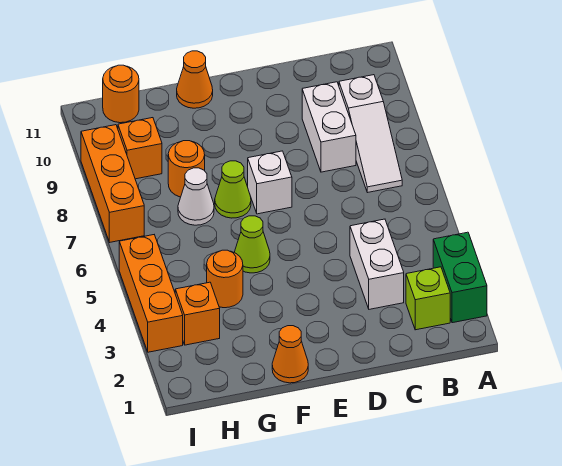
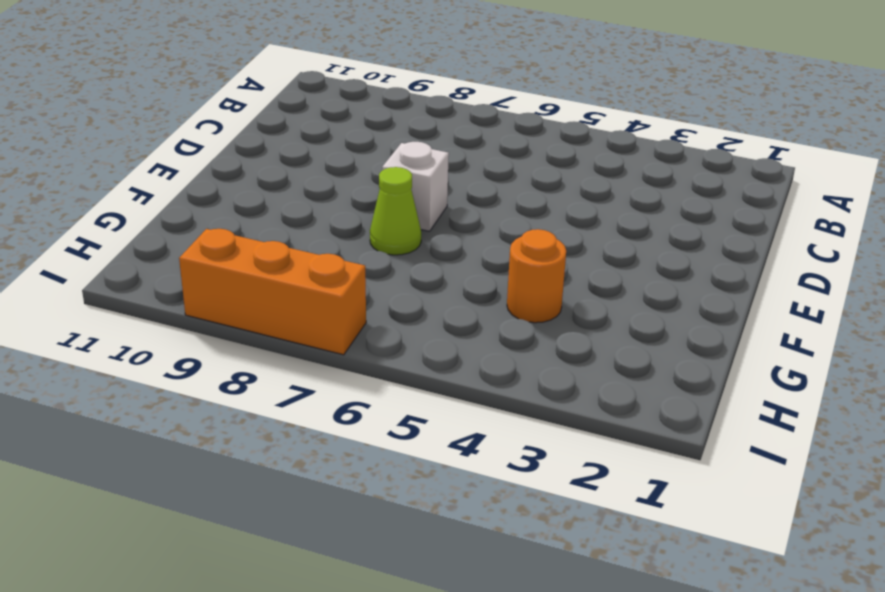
none -> green brick A2:A3 level 1
none -> lime brick B2 level 1
none -> white slope B7:B9 level 1 top 9

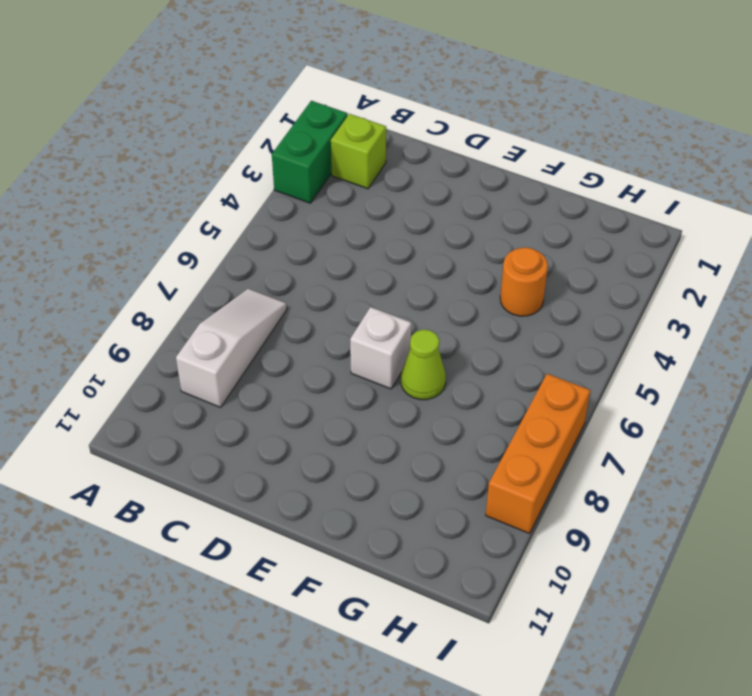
none -> white brick C3:C4 level 1
none -> white brick C8:C9 level 1
none -> orange cone F1 level 1

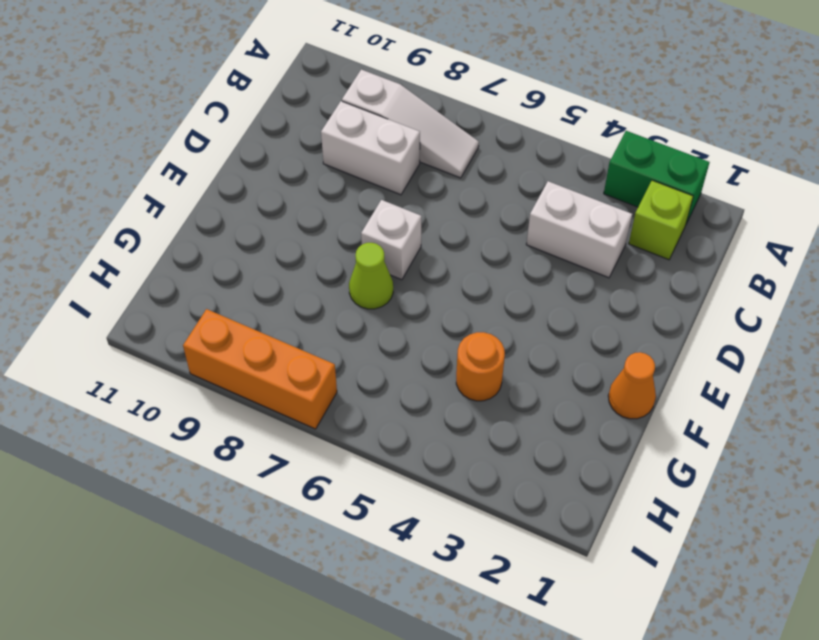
none -> lime cone F5 level 1
none -> orange cone F11 level 1
none -> white cone G7 level 1

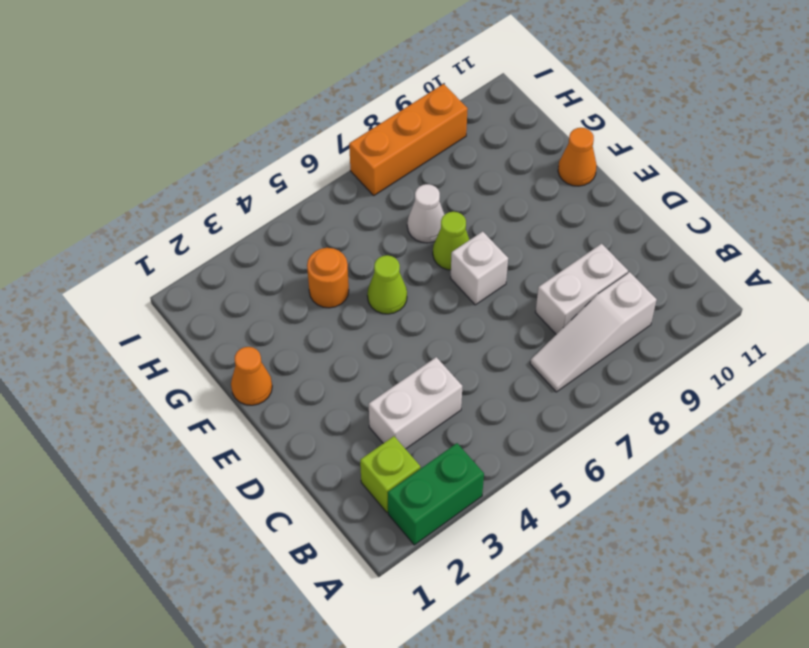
none -> orange round brick G8 level 1
none -> orange brick H3 level 1
none -> orange brick H9 level 1

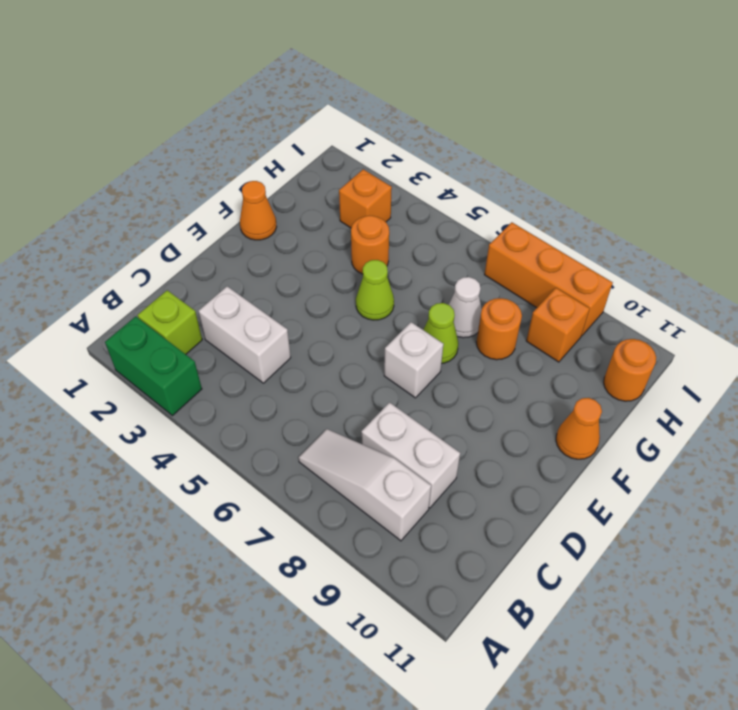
none -> orange brick I3:I5 level 1

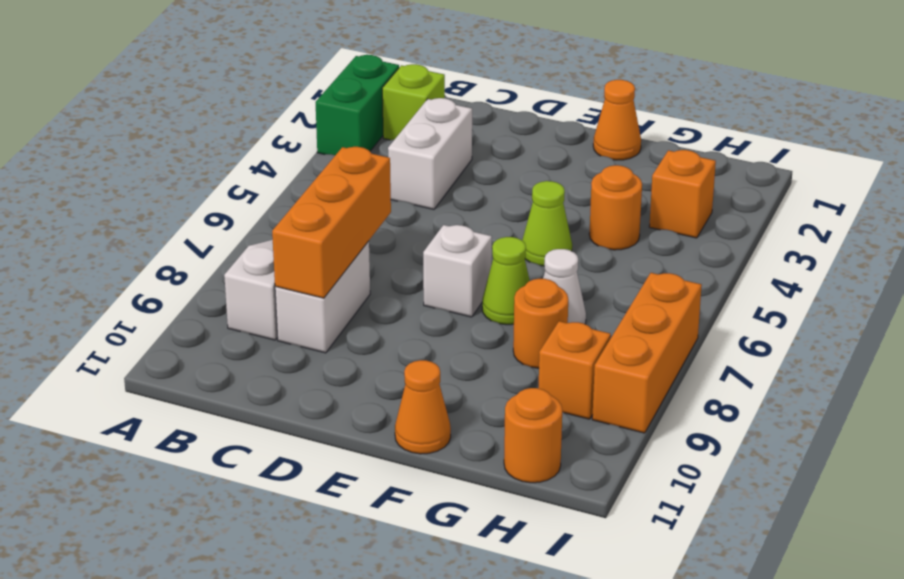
orange brick C7:C9 level 2 -> orange brick I3:I5 level 1

